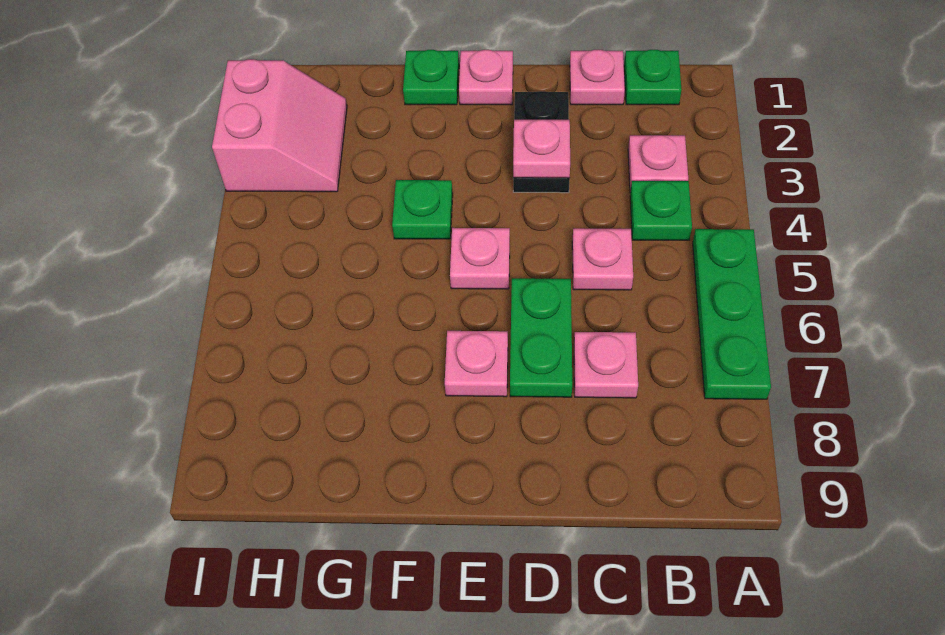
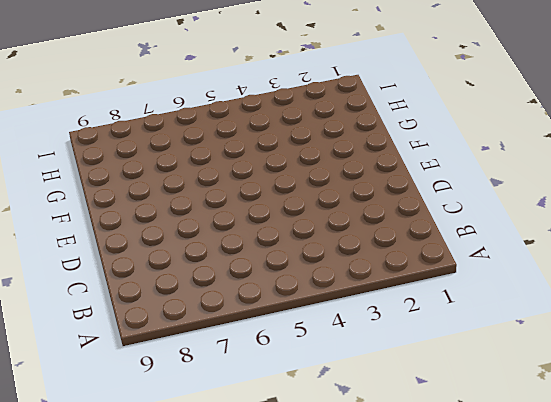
none -> green plate A5:A7 level 1
none -> green plate B1 level 1
none -> pink plate B3 level 1

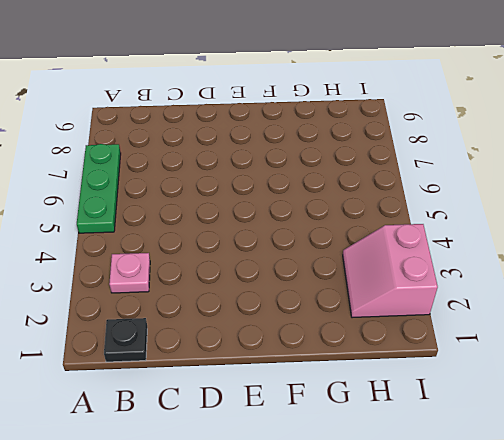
black plate B1 level 1 -> green plate B1 level 1
none -> green plate B4 level 1
none -> pink plate C1 level 1
none -> pink plate C5 level 1

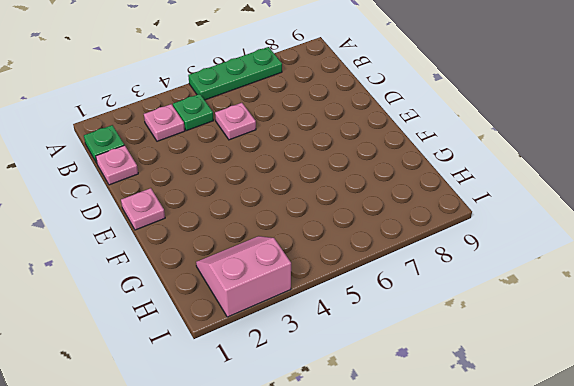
none -> pink plate C7 level 1
none -> black plate D2:D3 level 1
none -> green plate D6:D7 level 1

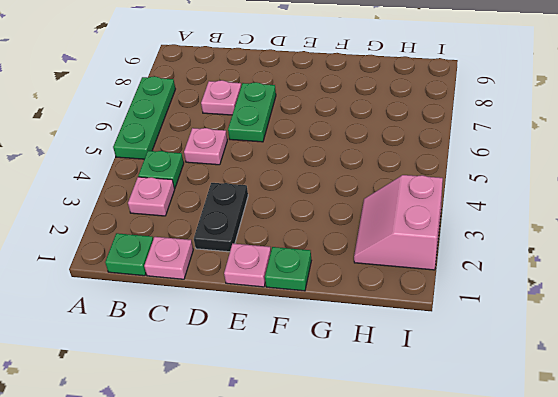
none -> pink plate E5 level 1
none -> pink plate E7 level 1
none -> green plate F4 level 1

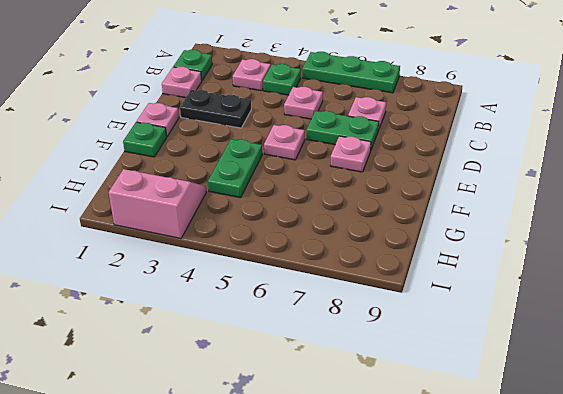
green plate F4:G4 level 1 -> green plate F4 level 1
none -> pink plate D3 level 2

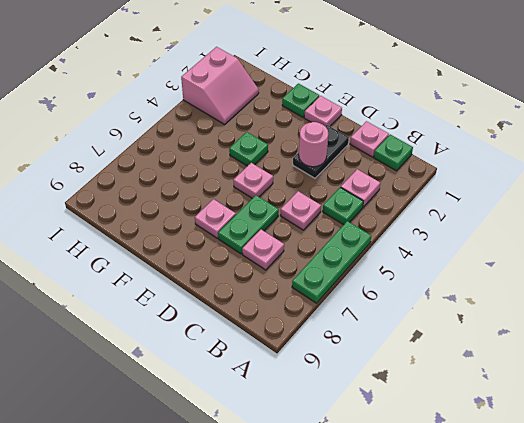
pink round brick D3 level 2 -> pink plate D3 level 2

